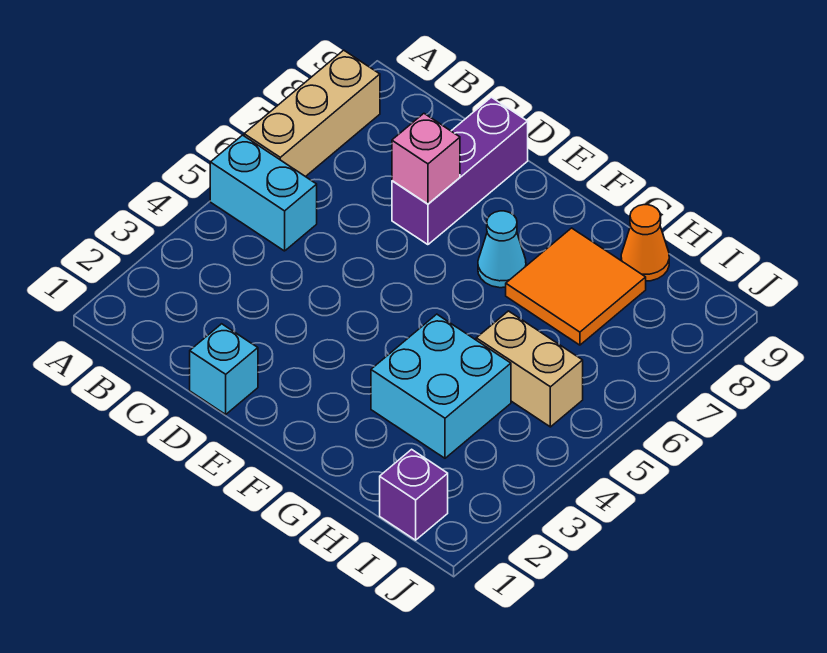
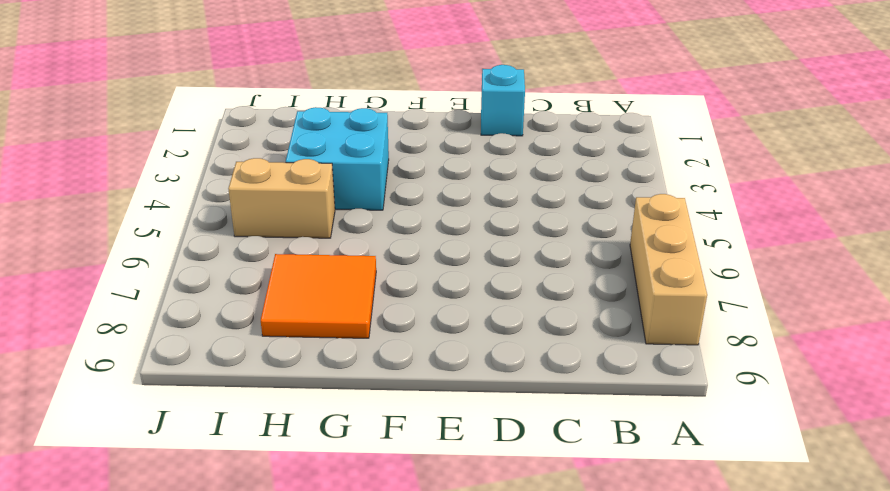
none -> cyan brick A5:B5 level 1
none -> purple brick D7:D9 level 1

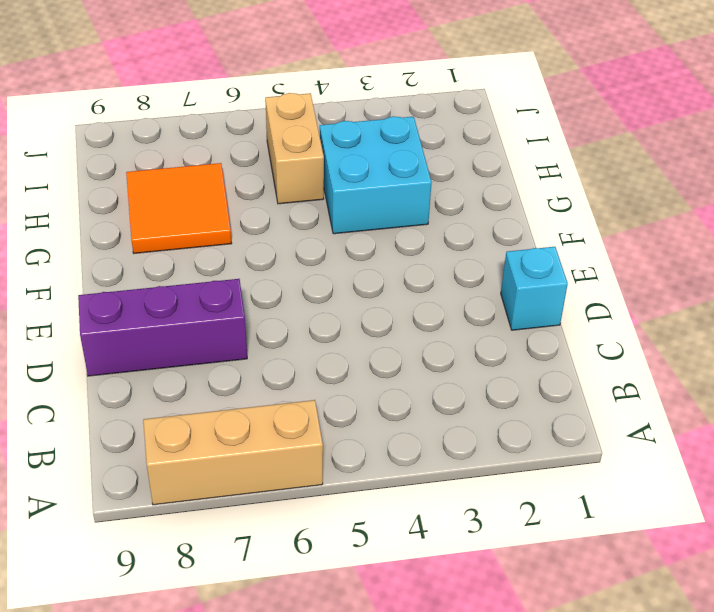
none -> cyan brick A5:B5 level 1
none -> cyan cone F7 level 1

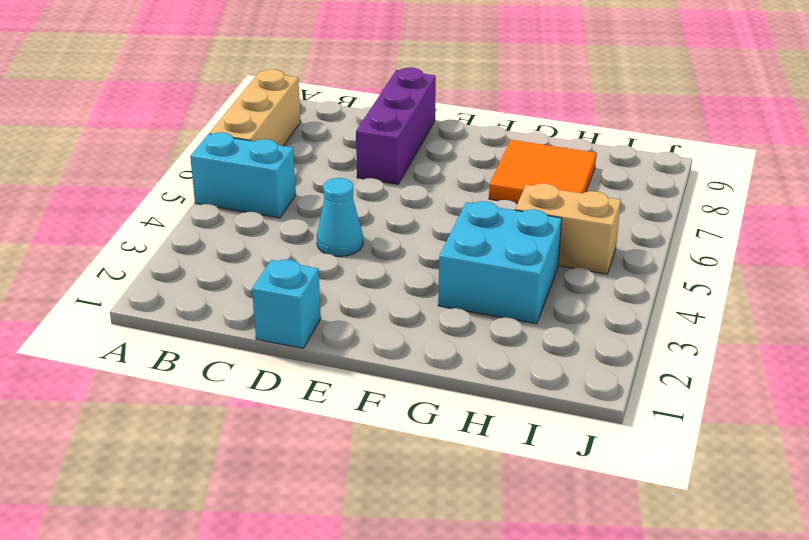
cyan cone D4 level 1 -> cyan cone F7 level 1
none -> orange cone H9 level 1
none -> purple brick I1 level 1

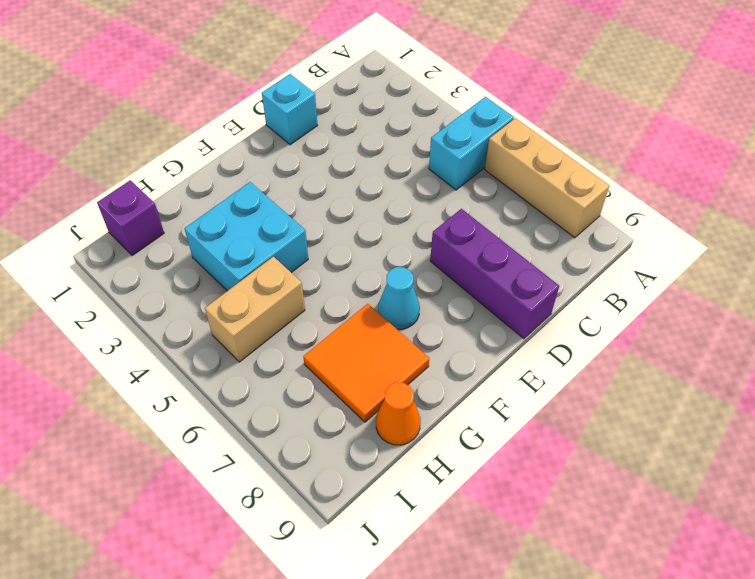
none -> pink brick D7 level 2

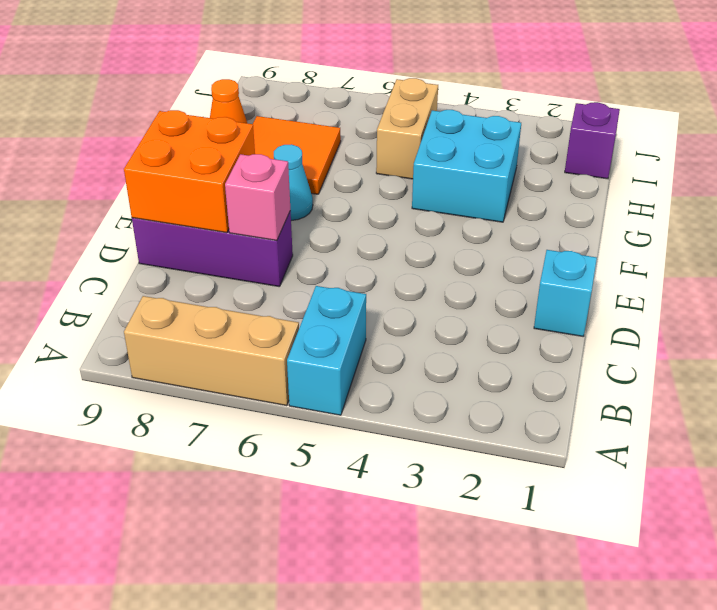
orange brick D8:E9 level 2 -> none

